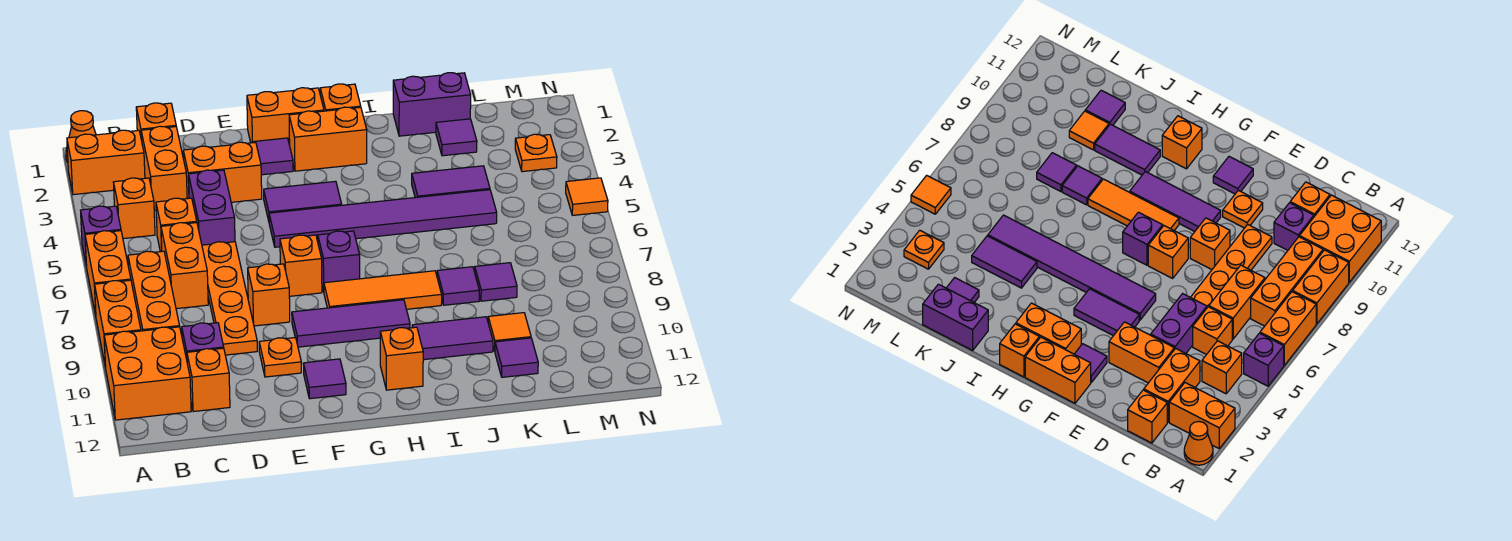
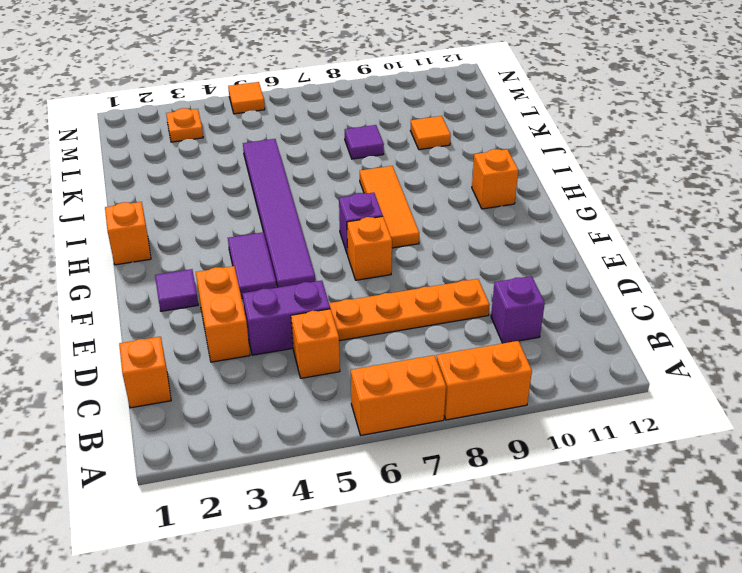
none -> orange cone A1 level 1
none -> orange brick A2:B2 level 1
none -> purple brick A5 level 1
none -> orange brick A10:B11 level 1

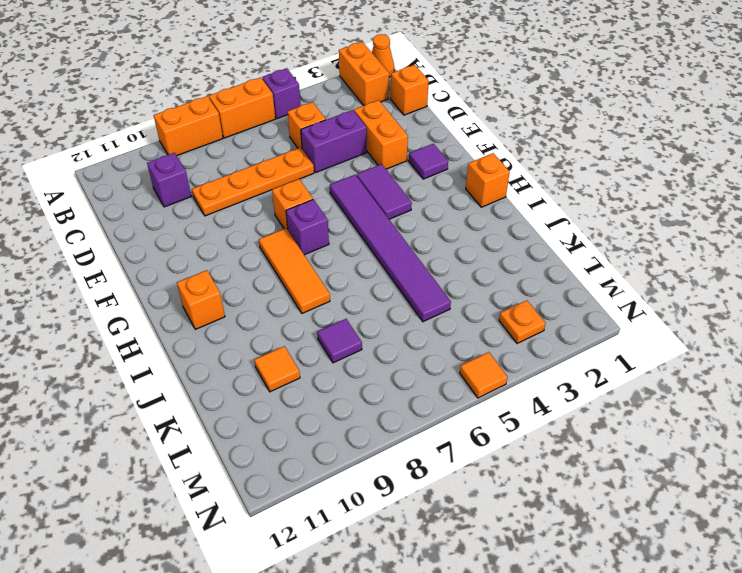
none -> orange brick A10:B11 level 1
none -> orange brick B4 level 1
none -> orange brick B7:B9 level 1
none -> orange brick C2:C3 level 1

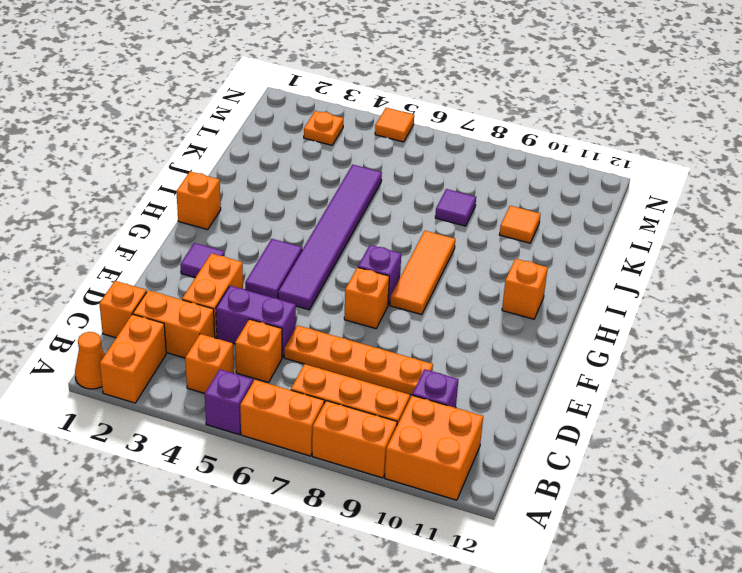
none -> orange brick C6:C7 level 1
none -> orange brick C11 level 1
none -> orange brick E8 level 1
none -> orange plate E10 level 1

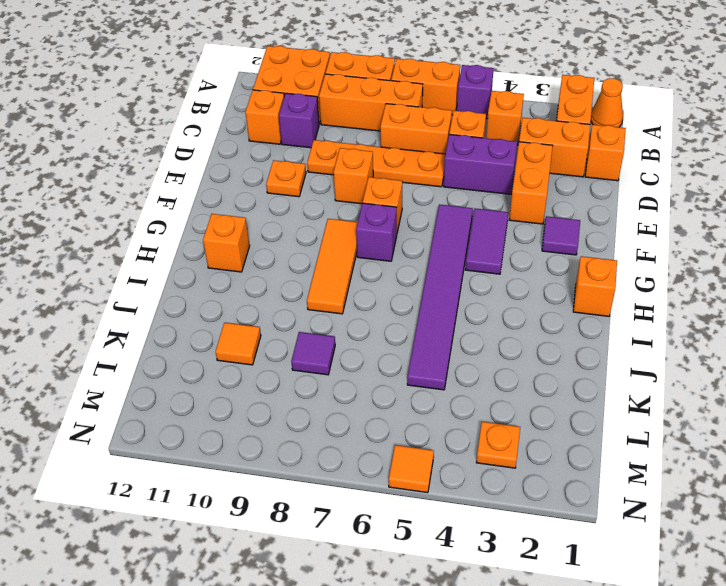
none -> orange brick F1:G1 level 1
none -> purple tile F9:H9 level 1
none -> purple tile F11 level 1
none -> orange brick G2:H2 level 1

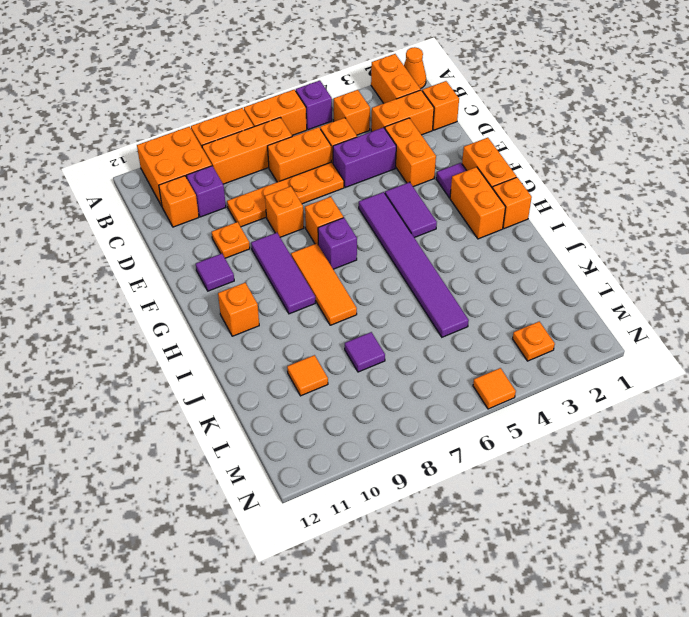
none -> purple tile I10:J10 level 1
none -> purple brick J1:K1 level 1
none -> purple tile J4:K4 level 1
none -> purple tile J8 level 1

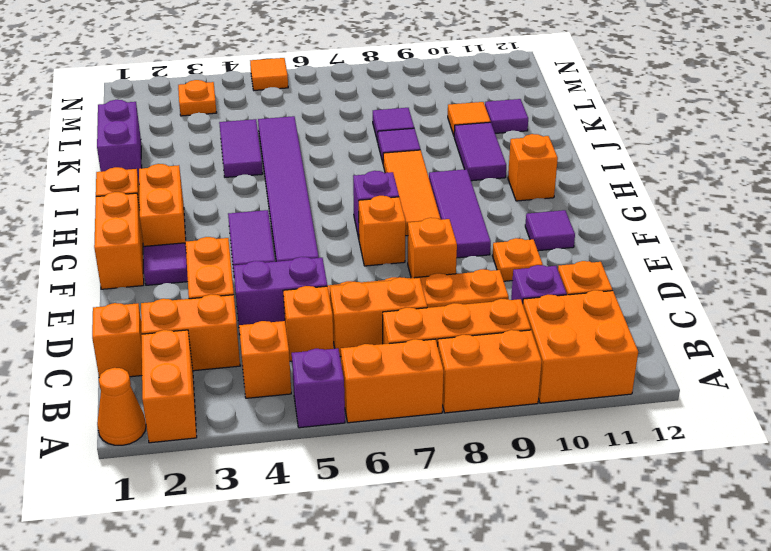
none -> purple tile K2 level 1

